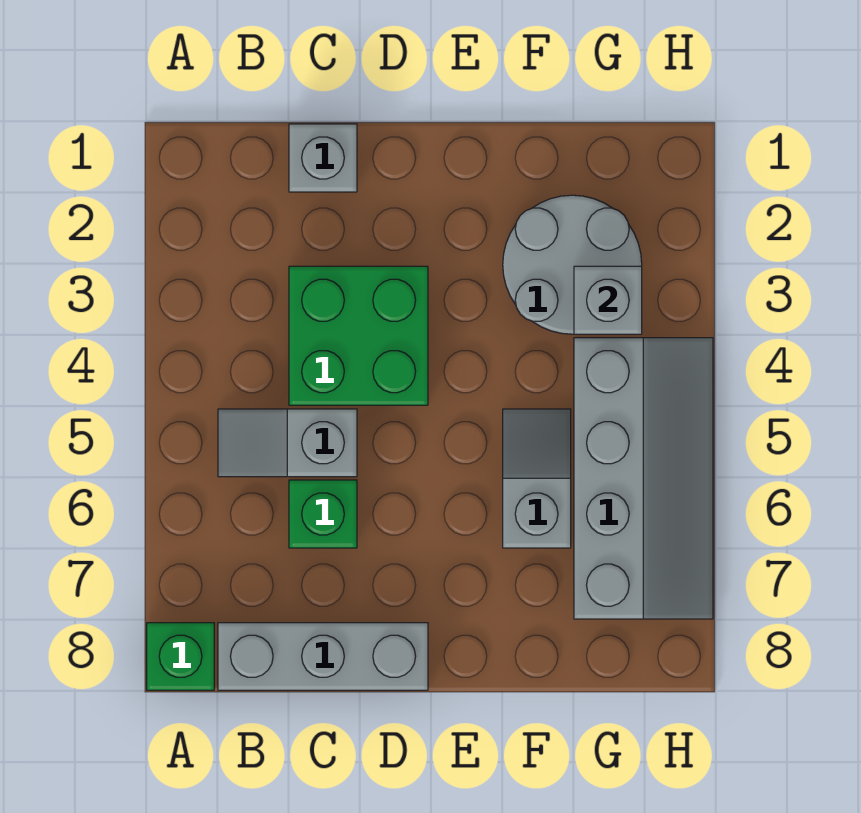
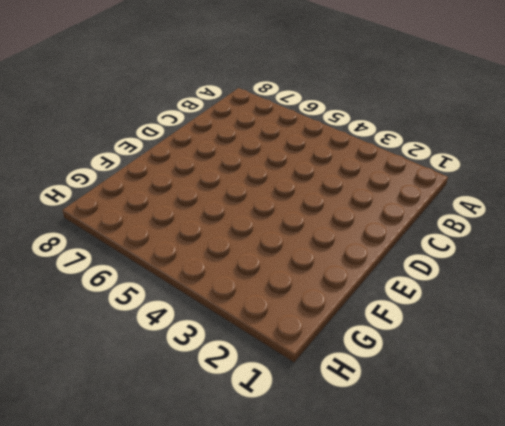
none -> green brick A8 level 1
none -> grey slope B5:C5 level 1 top C

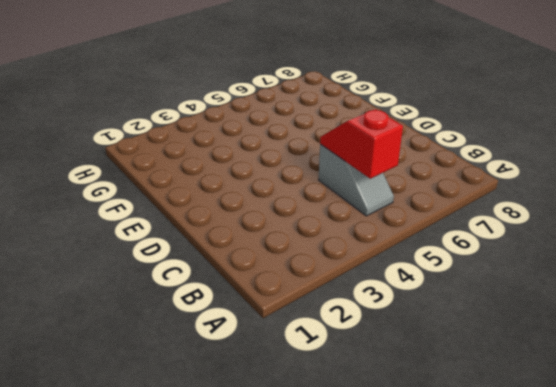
red slope B5:C5 level 2 top B -> none
none -> green brick A8 level 1
none -> grey brick B8:D8 level 1

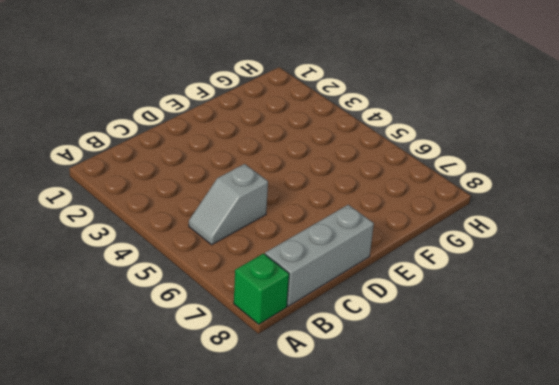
none -> grey brick C1 level 1
none -> green brick C3:D4 level 1

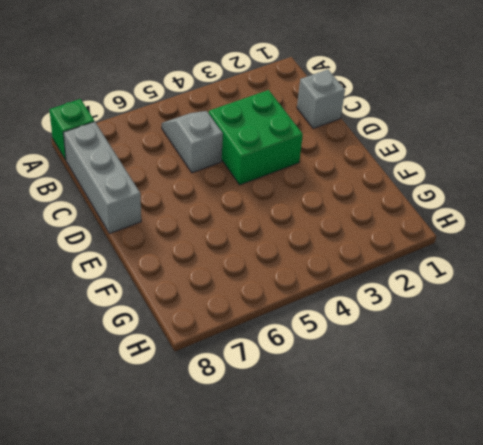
none -> green brick C6 level 1
none -> grey round brick F2:G3 level 1

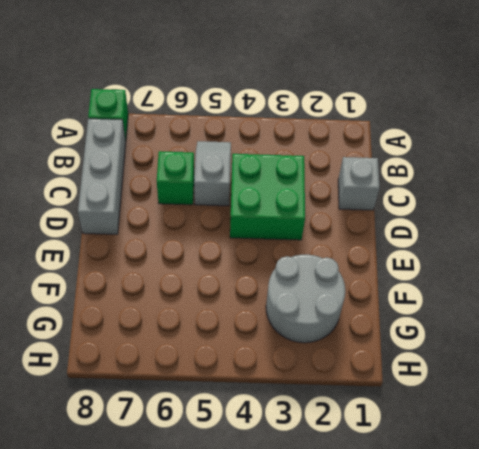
none -> grey slope F5:F6 level 1 top 6
none -> grey slope G4:H7 level 1 top G

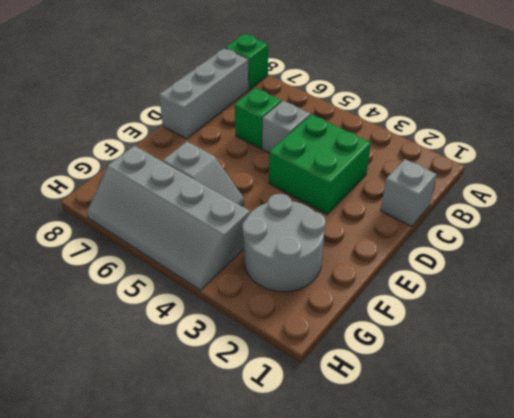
none -> grey brick G3 level 2

